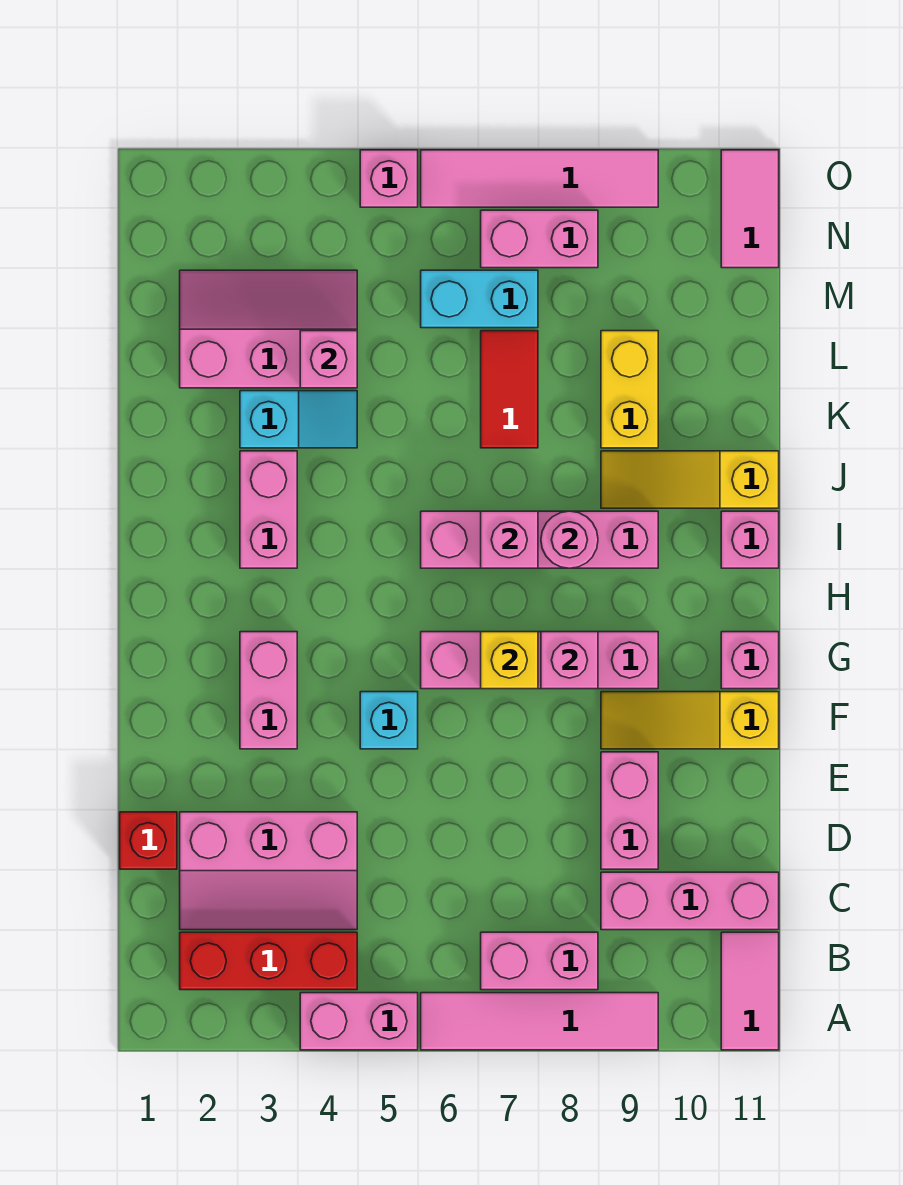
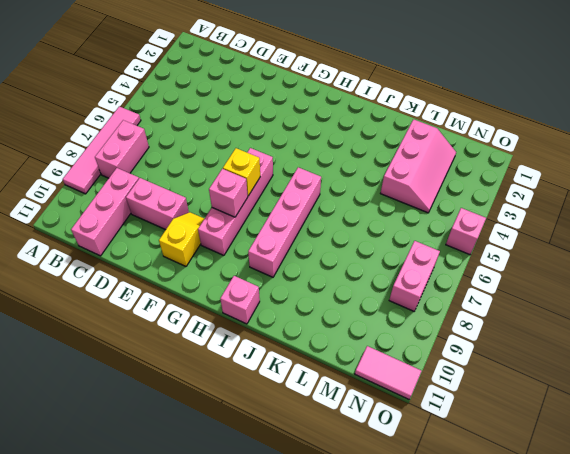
yellow slope F9:F10 level 1 top 10 -> yellow slope F9:F11 level 1 top 11
none -> pink brick A4:A5 level 1
none -> pink tile A11:B11 level 1
none -> red brick B2:B4 level 1
none -> pink slope C2:D4 level 1 top D

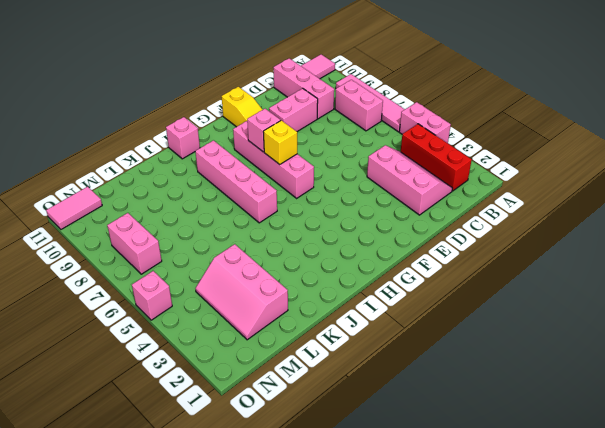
none -> red brick D1 level 1
none -> pink brick F3:G3 level 1
none -> cyan brick F5 level 1
none -> pink brick G11 level 1

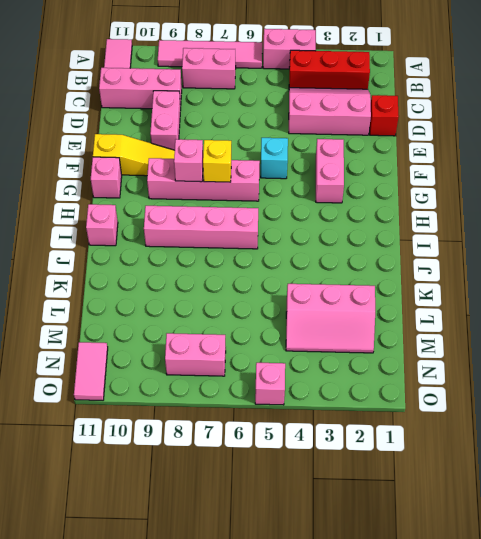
none -> pink brick I3:J3 level 1
none -> yellow slope J9:J11 level 1 top 11
none -> cyan slope K3:K4 level 1 top 3
none -> red tile K7:L7 level 1

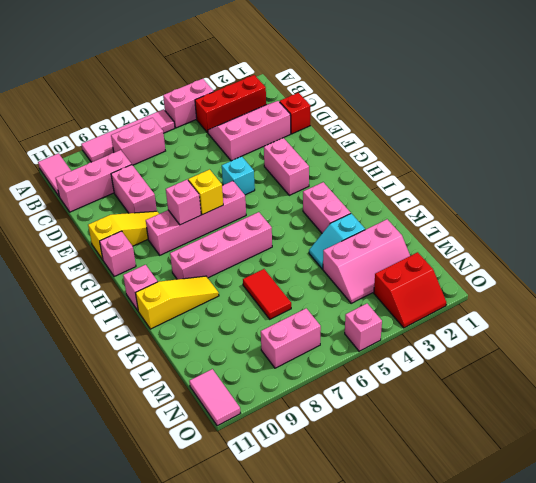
red slope N2:O3 level 1 top N -> none
none -> yellow brick K9:L9 level 1
none -> cyan brick M6:M7 level 1
none -> pink tile O6:O9 level 1
none -> pink brick I7 level 2

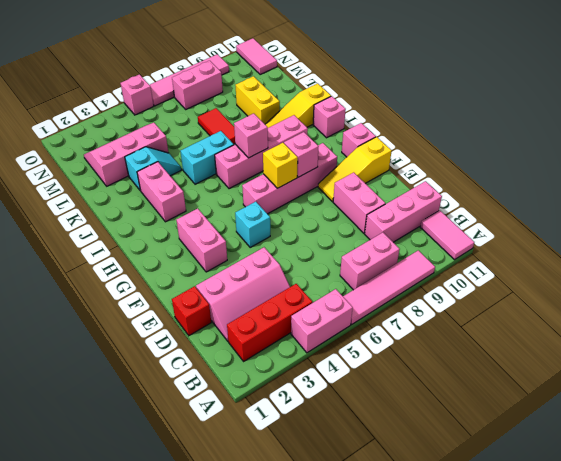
cyan brick J5:J6 level 1 -> cyan brick M6:M7 level 1
none -> pink round brick I8 level 2
none -> pink brick L4 level 2

